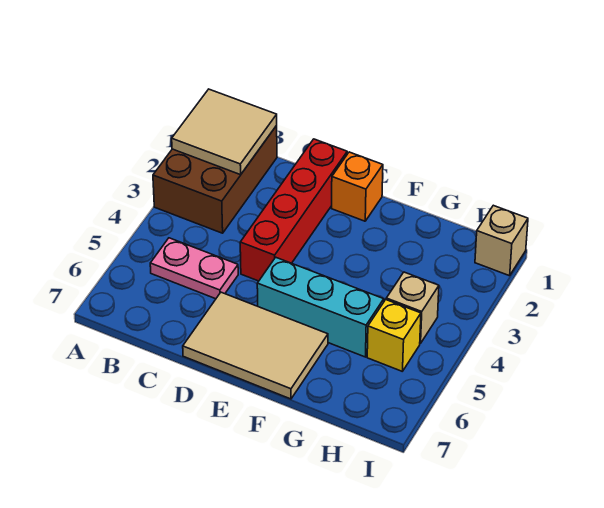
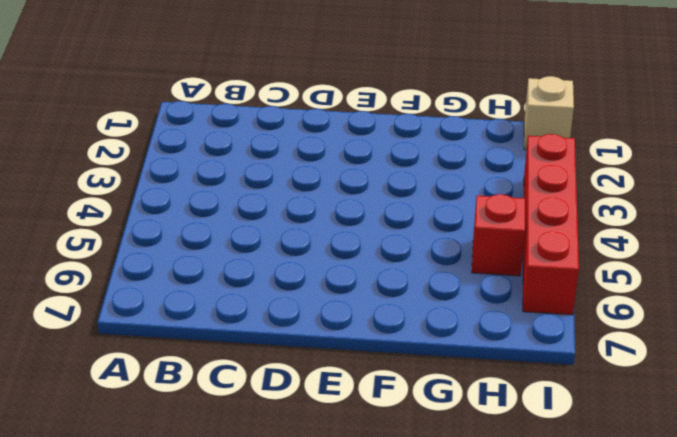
red brick H5 level 1 -> yellow brick H5 level 1
red brick I3:I6 level 1 -> red brick D1:D4 level 1
none -> brown brick A1:B3 level 1
none -> pink plate B5:C5 level 1

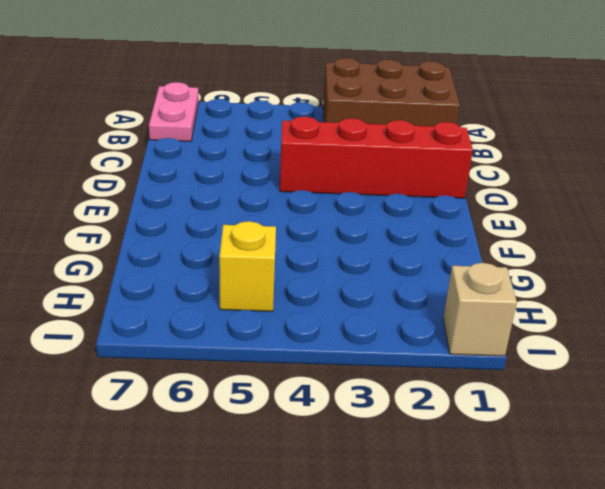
pink plate A7:B7 level 1 -> pink plate B5:C5 level 1
none -> tan tile D6:F7 level 1
none -> orange brick E1 level 1

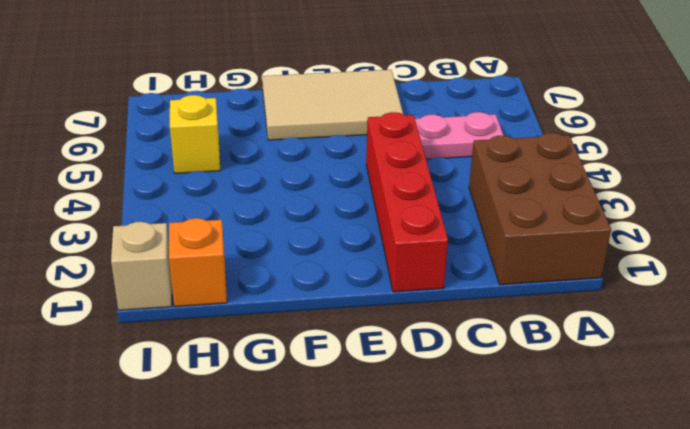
orange brick H1 level 1 -> orange brick E1 level 1
none -> cyan brick E5:G5 level 1
none -> tan brick H4 level 1

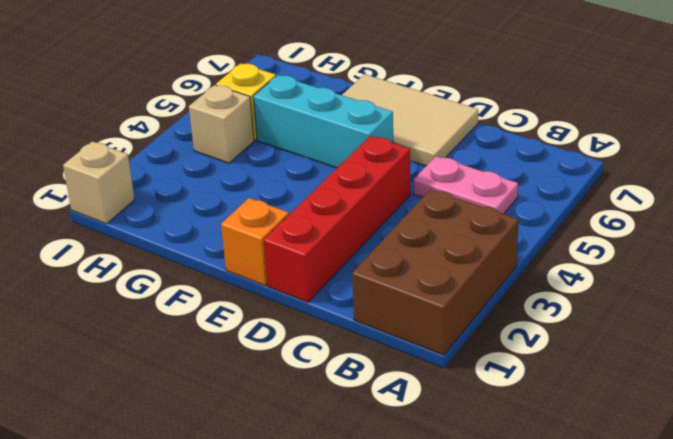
none -> tan tile A1:B2 level 2

